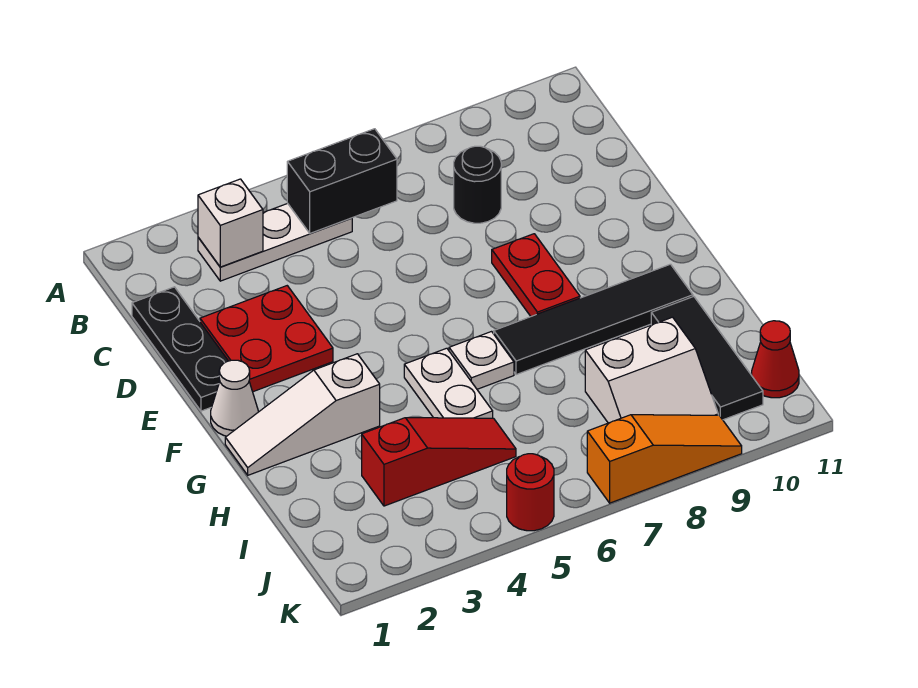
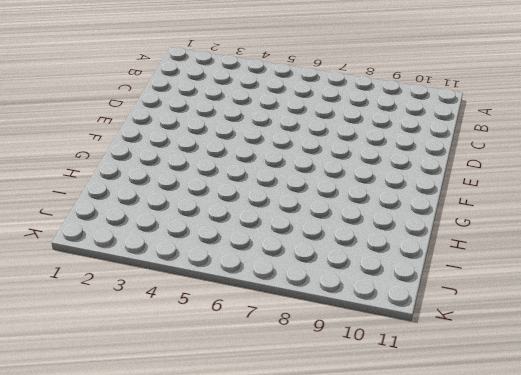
none -> white plate B3:B5 level 1
none -> black plate C1:E1 level 1
none -> black round brick C8 level 1

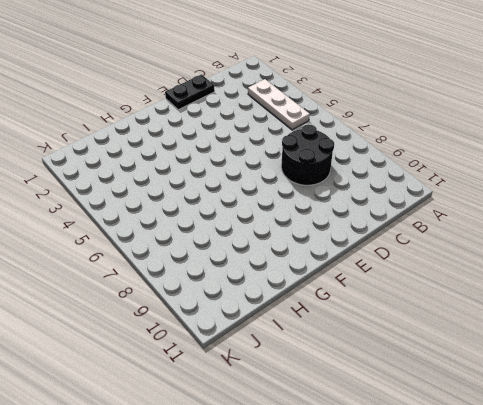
black round brick C7:D8 level 1 -> black round brick C8 level 1
black plate D1:E1 level 1 -> black plate C1:E1 level 1
none -> red plate D2:E3 level 1
none -> red plate E8:F8 level 1
none -> white cone F1 level 1

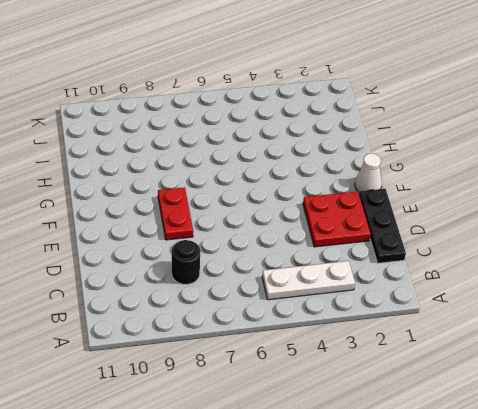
none -> white slope G1:G3 level 1 top 3
none -> white plate G5:H5 level 1
none -> white plate G6 level 1

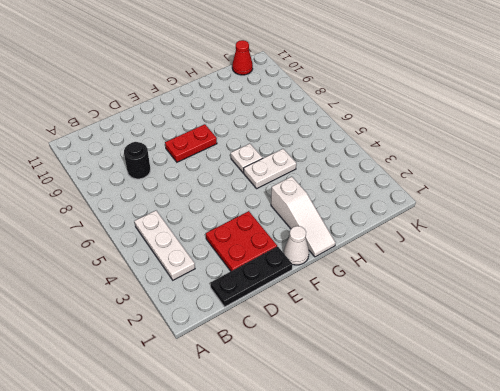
none -> black tile G7:G10 level 1
none -> black tile H10:J10 level 1
none -> red slope I3:I5 level 1 top 3

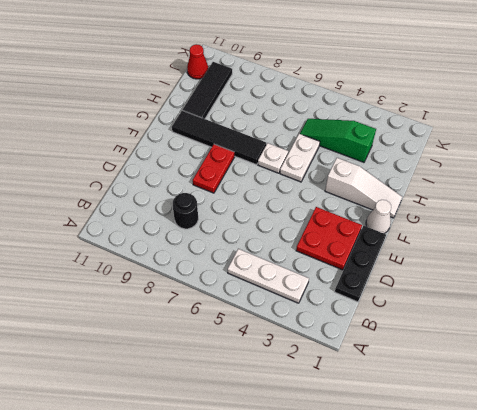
green slope I3:I5 level 1 top 3 -> red slope I3:I5 level 1 top 3
none -> white slope I8:J9 level 1 top I
none -> red round brick K5 level 1
none -> orange slope K7:K9 level 1 top 7

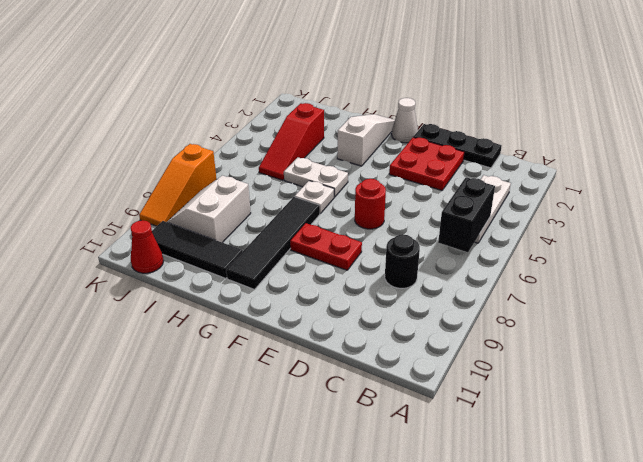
red round brick E6 level 1 -> red round brick K5 level 1
none -> white brick B3 level 2

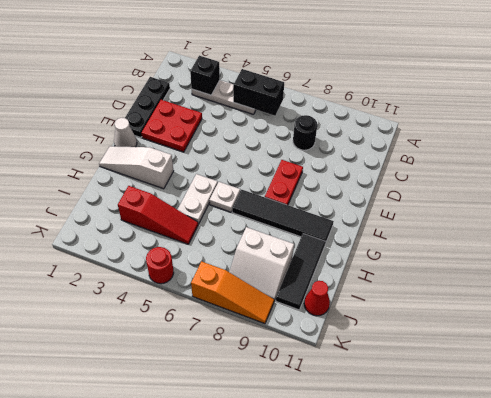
black brick B3 level 2 -> white brick B3 level 2

